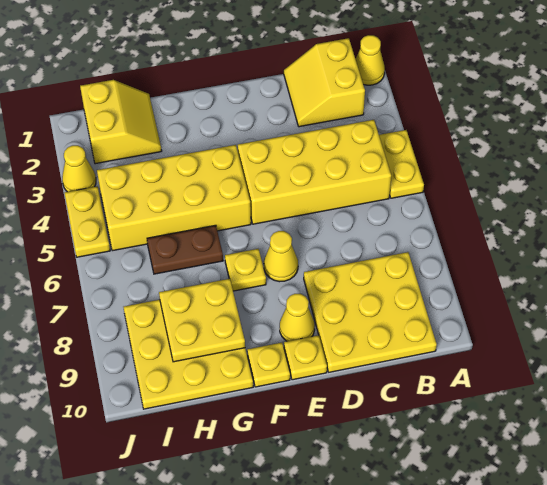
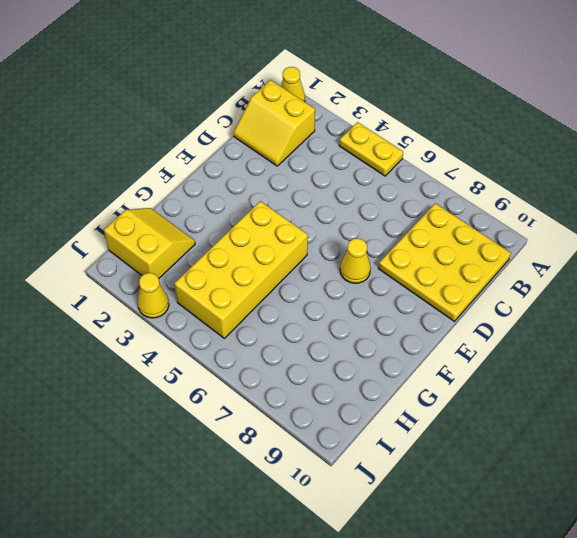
none -> yellow brick B4:E5 level 1
none -> yellow cone E9 level 1
none -> yellow plate E10 level 1

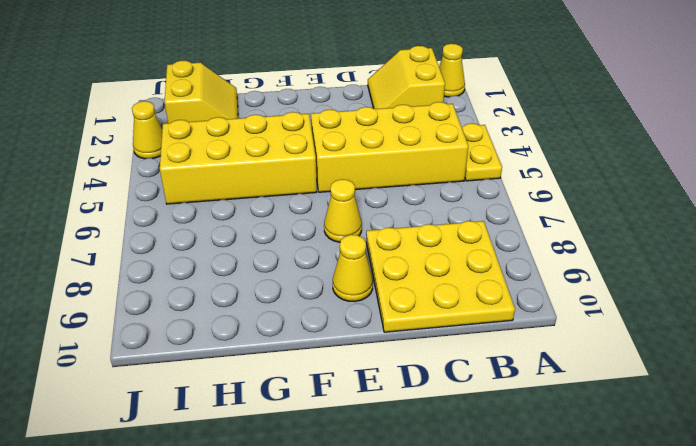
none -> yellow plate E10 level 1
none -> yellow plate F7 level 1
none -> yellow plate F10 level 1

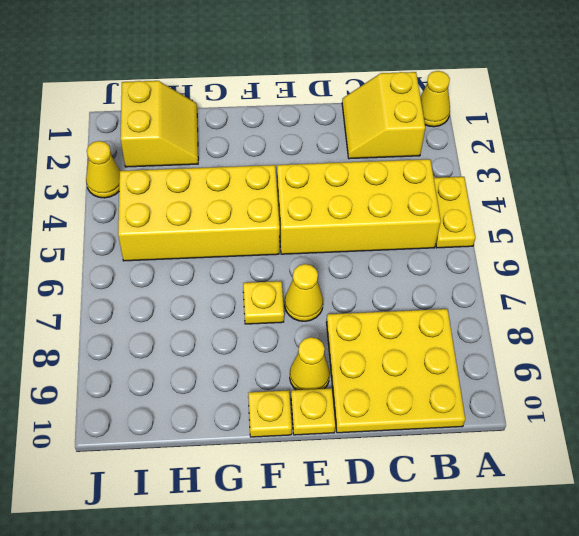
none -> brown plate G6:H6 level 1
none -> yellow plate G8:I10 level 1
none -> yellow plate J4:J5 level 1

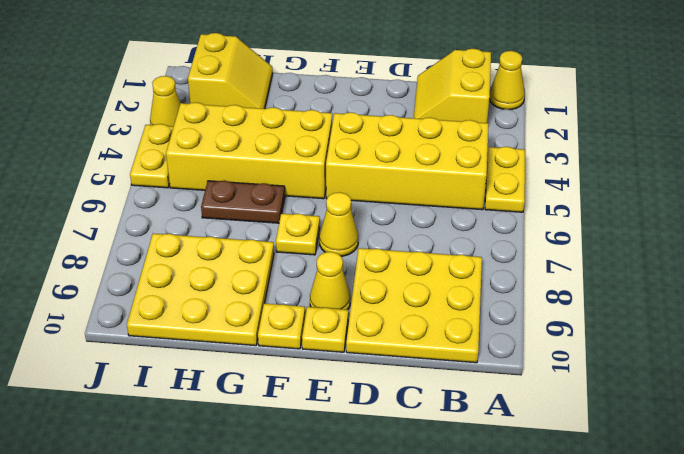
none -> yellow plate G8:H9 level 2

